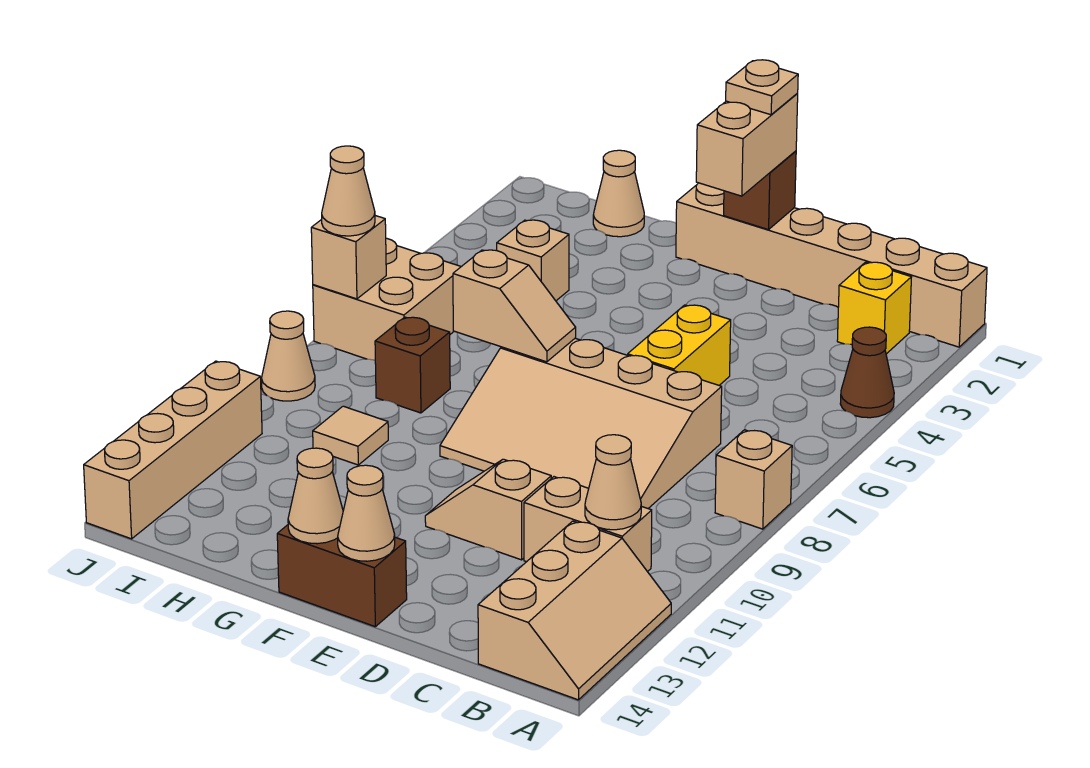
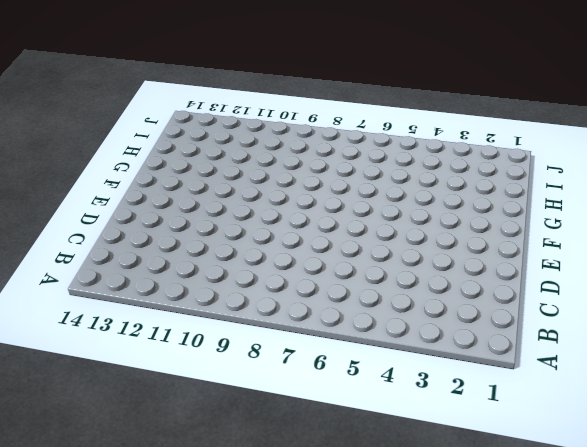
none -> tan brick A1:F1 level 1
none -> brown cone A4 level 1
none -> tan brick A8 level 1

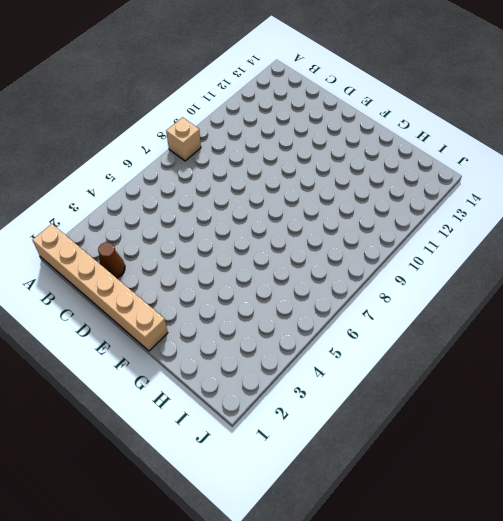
brown cone C2 level 1 -> brown cone A4 level 1
none -> tan slope A12:B14 level 1 top B
none -> yellow brick B2 level 1
none -> tan brick B11:C11 level 1

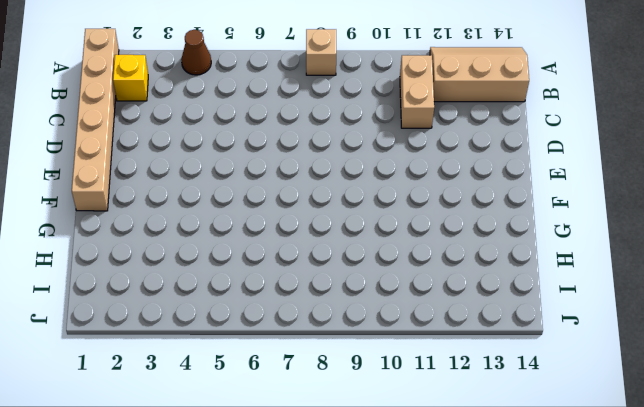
none -> tan slope C7:F9 level 1 top 7
none -> yellow brick D5:D6 level 1
none -> tan slope D11:E11 level 1 top D

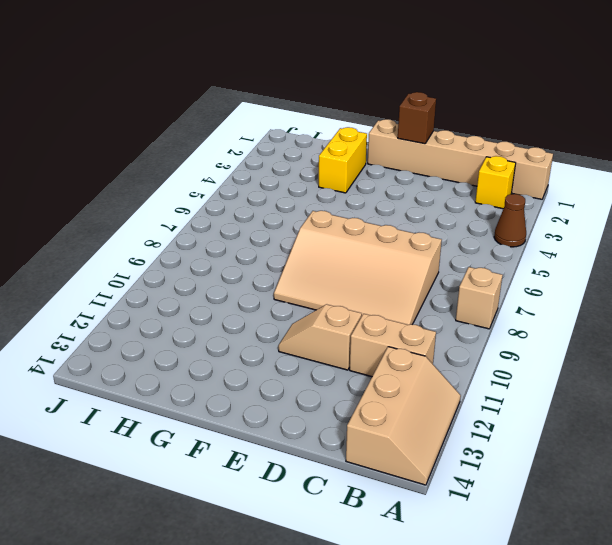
yellow brick G2:G3 level 1 -> yellow brick D5:D6 level 1
none -> brown brick E14:F14 level 1
none -> tan cone H1 level 1
none -> tan brick H4 level 1

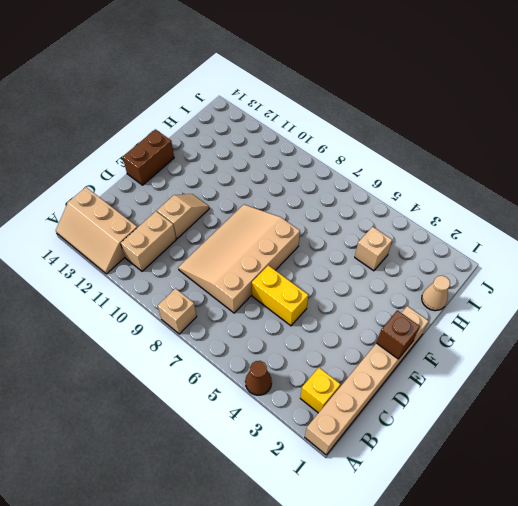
none -> brown brick H8 level 1
none -> tan tile H10 level 1
none -> tan brick I6:J7 level 1

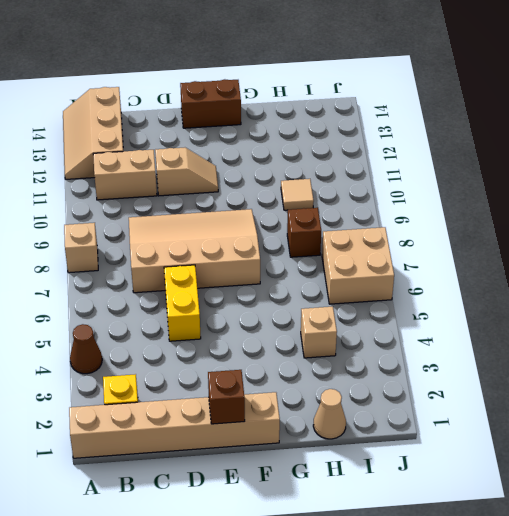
none -> tan cone J9 level 1
none -> tan brick J11:J14 level 1
none -> tan cone B11 level 2

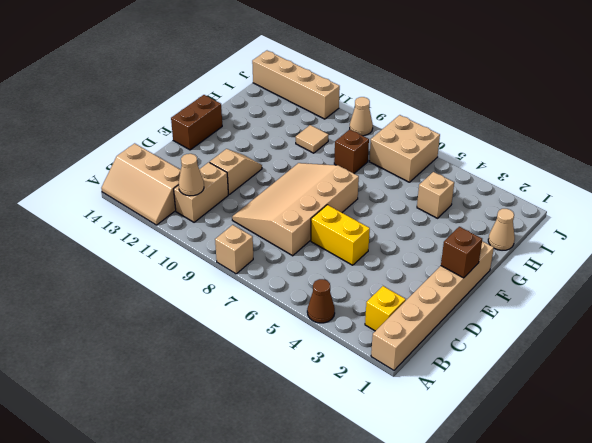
none -> tan cone E14 level 2
none -> tan slope F7:G7 level 2 top G
none -> tan cone F14 level 2

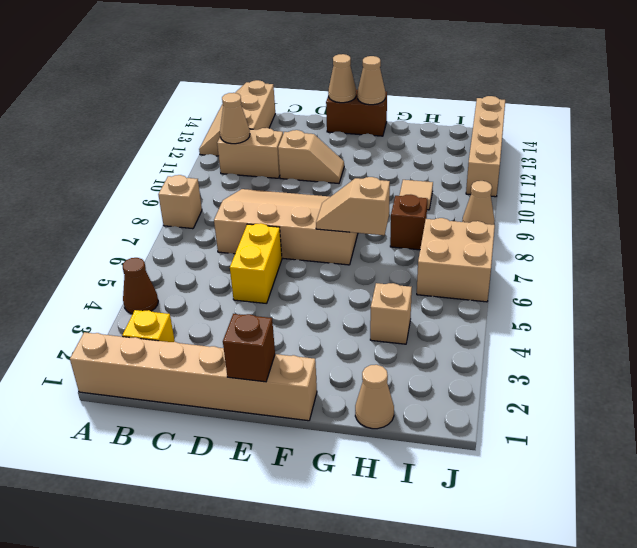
none -> tan brick J7 level 2
none -> tan brick E1:E2 level 3
none -> tan cone J7 level 3

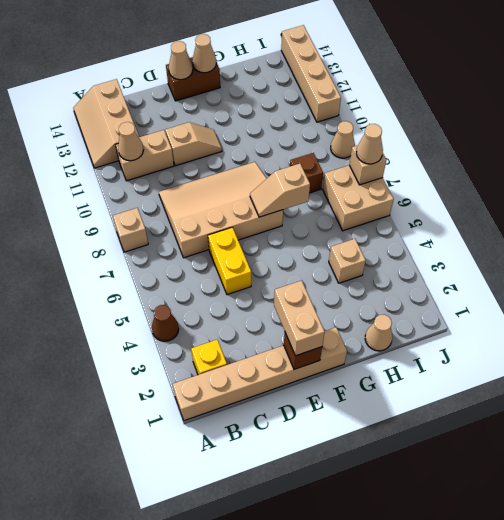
none -> tan tile H10 level 1
none -> tan plate E1 level 4

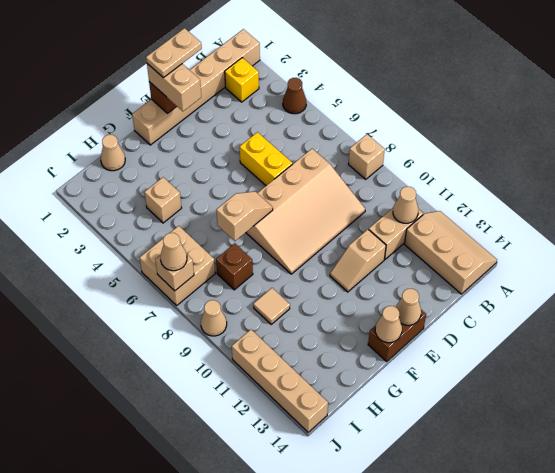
tan plate D1:E1 level 4 -> tan plate E1 level 4

